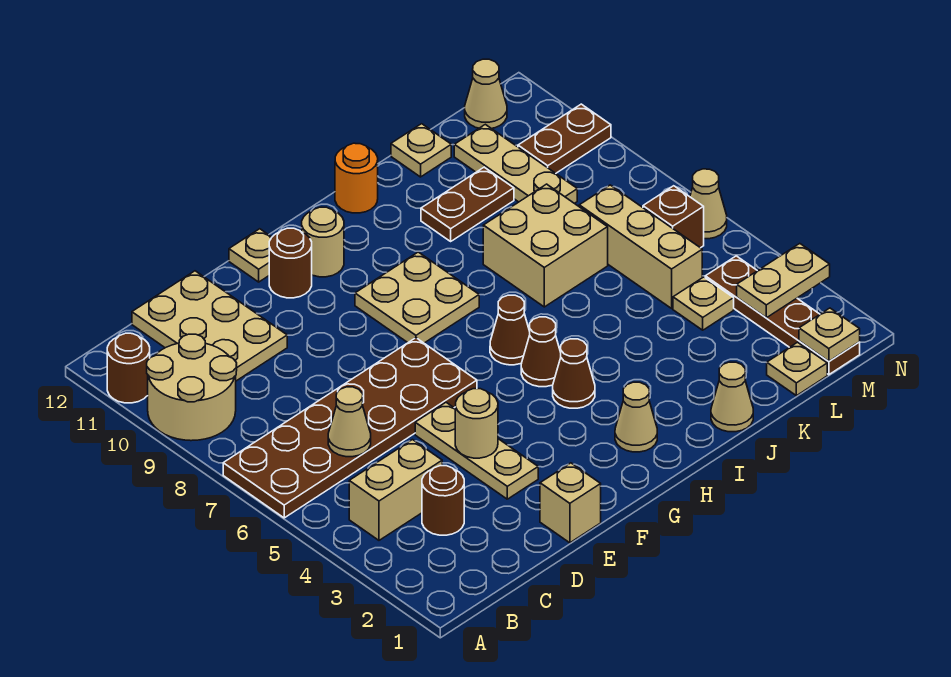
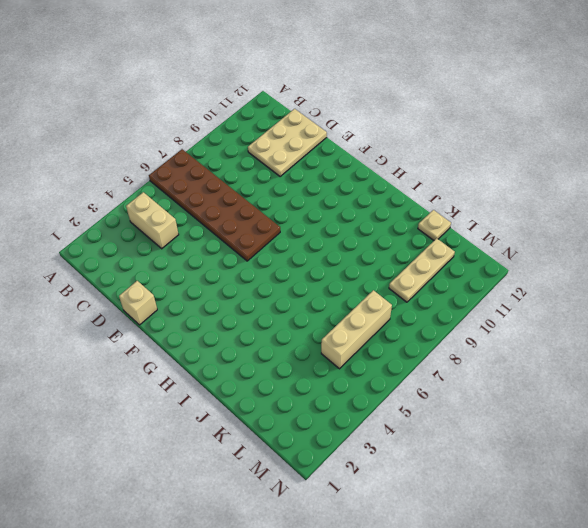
none -> tan round brick A9:B10 level 1
none -> brown round brick A11 level 1
none -> brown round brick C3 level 1
none -> tan plate E3:E5 level 1

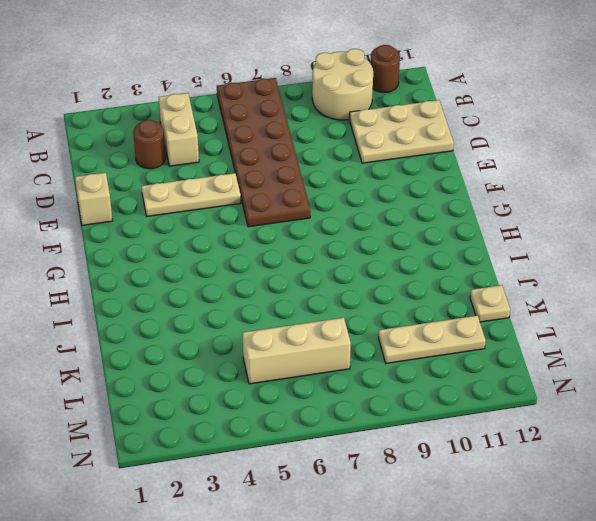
none -> brown round brick F11 level 1
none -> tan plate F12 level 1
none -> tan plate G8:H9 level 1
none -> tan round brick G11 level 1

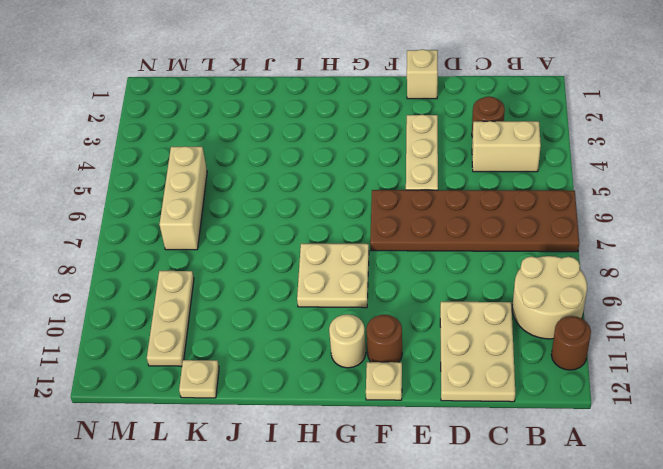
none -> tan cone H2 level 1
none -> brown cone H4 level 1
none -> brown cone H5 level 1
none -> brown cone H6 level 1

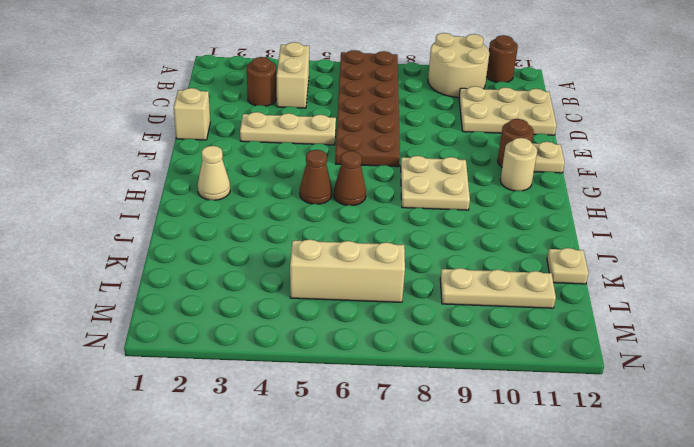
none -> brown cone H4 level 1
none -> orange round brick I12 level 1
none -> tan cone J1 level 1
none -> tan brick J7:K8 level 1

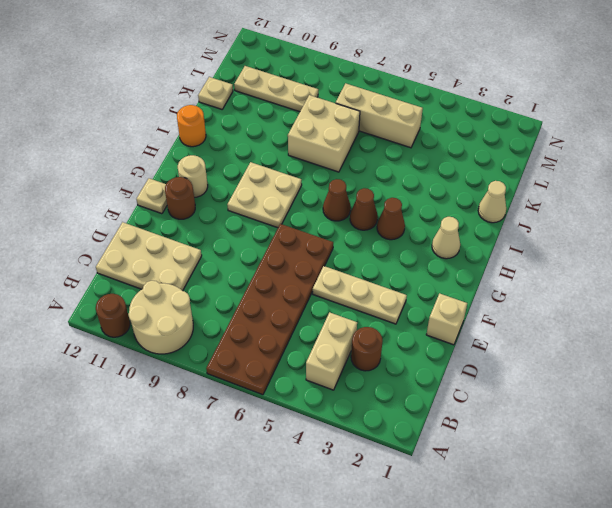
none -> brown plate J10:K10 level 1
none -> tan plate L1 level 1
none -> tan plate L4 level 1
none -> brown plate M1:M4 level 1

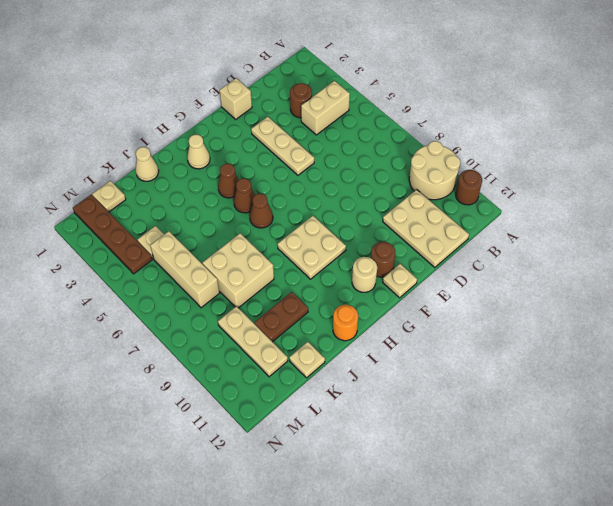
none -> brown plate A6:F7 level 1
none -> brown brick M6 level 1
none -> brown plate M10:N10 level 1
none -> tan cone M12 level 1

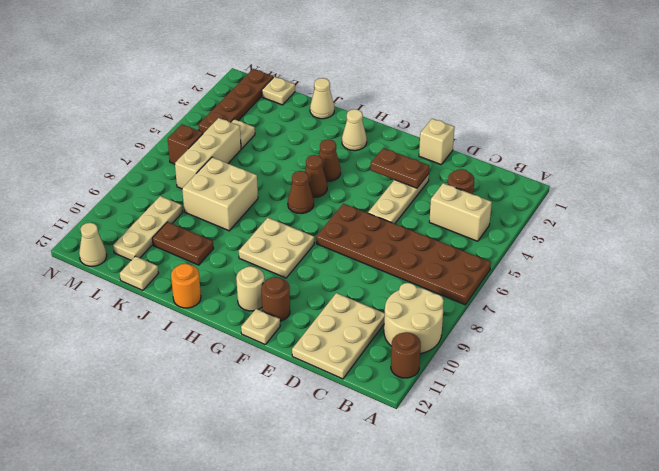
brown plate E3:F3 level 2 -> brown plate M10:N10 level 1
none -> tan cone N6 level 1
none -> tan cone C6 level 2
none -> tan round brick E4 level 2
none -> tan plate M1 level 2

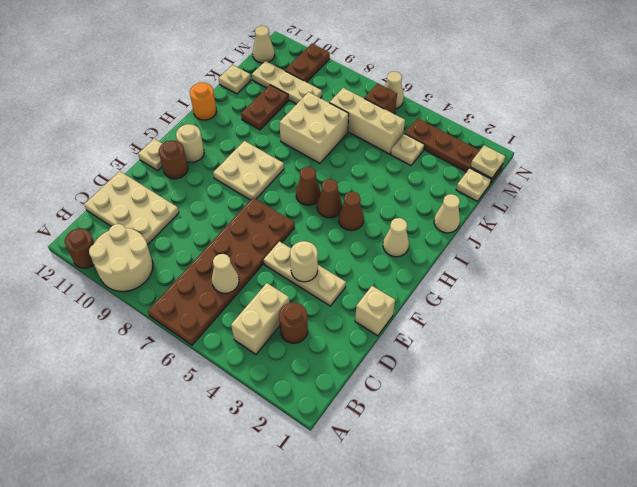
none -> tan plate M3:N3 level 2

